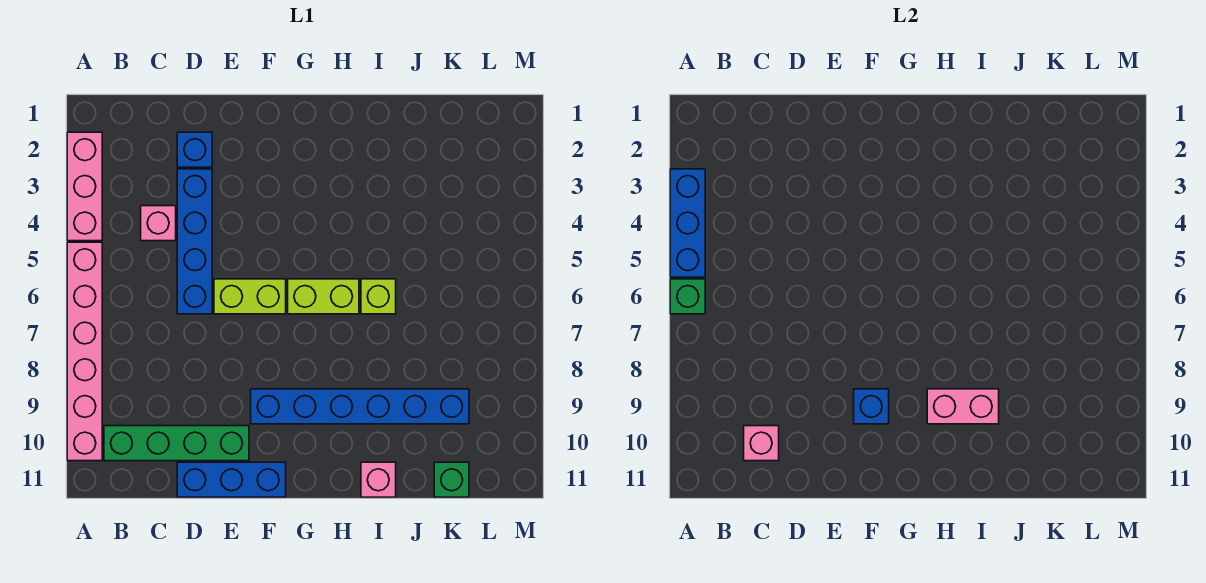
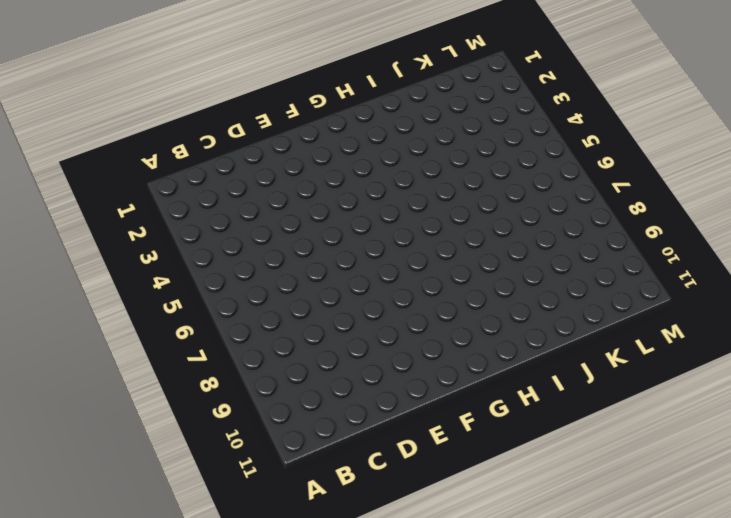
none -> pink brick A2:A4 level 1
none -> pink brick A5:A10 level 1
none -> green brick B10:E10 level 1

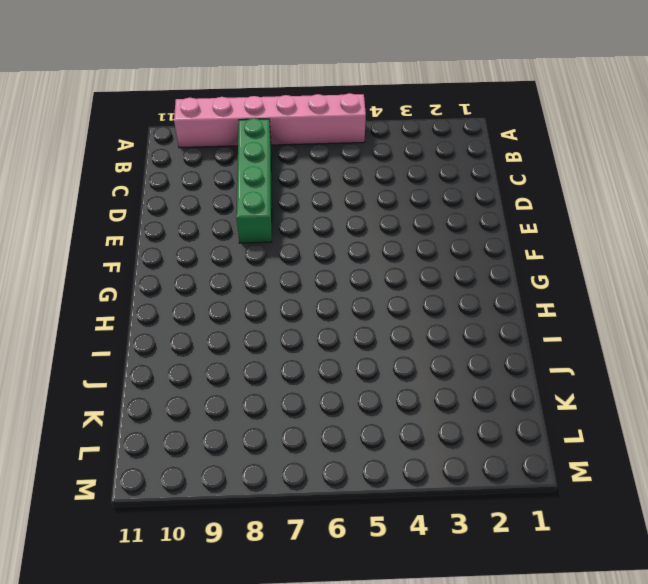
green brick B8:E8 level 1 -> green brick B10:E10 level 1
none -> pink brick A2:A4 level 1
none -> pink brick C4 level 1
none -> blue brick D2 level 1

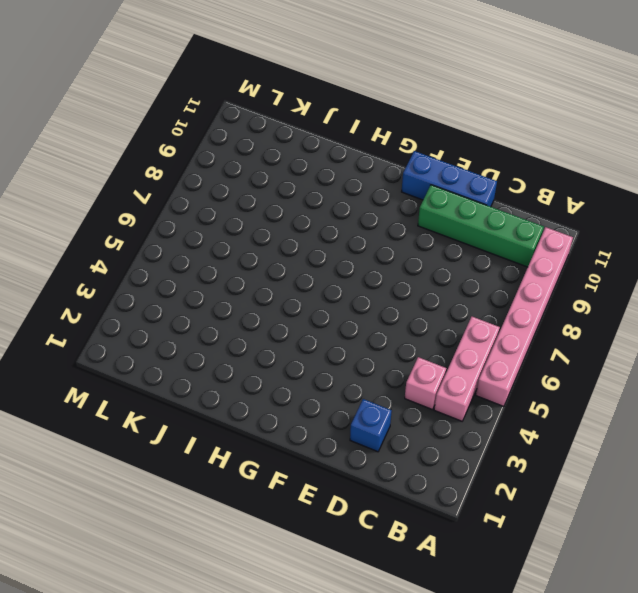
pink brick B4:B6 level 1 -> pink brick A2:A4 level 1
none -> blue brick D3:D6 level 1
none -> lime brick E6:F6 level 1
none -> blue brick F9:K9 level 1

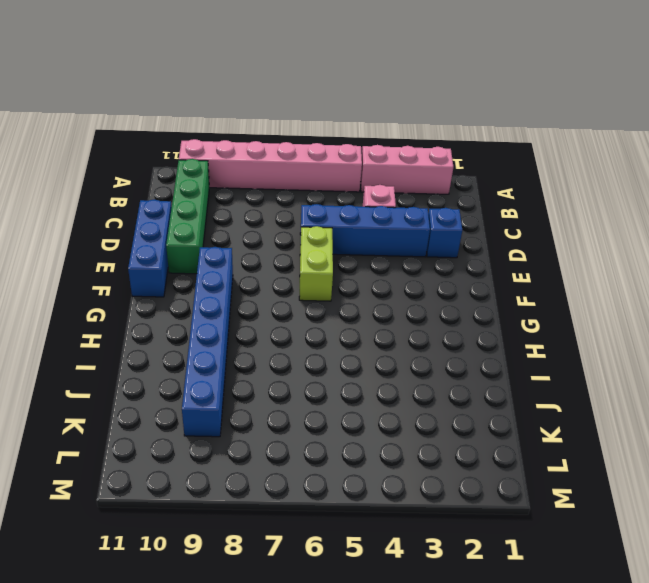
none -> lime brick G6:H6 level 1
none -> lime brick I6 level 1
none -> pink brick I11 level 1

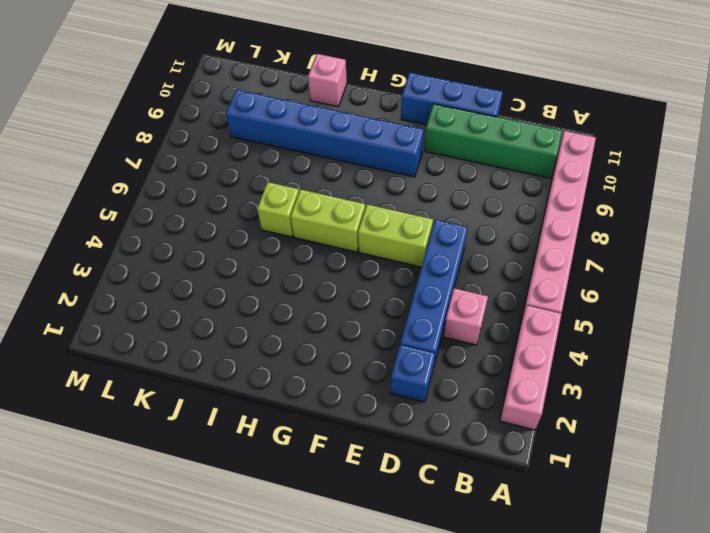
none -> green brick K11 level 1
none -> blue brick A3:A5 level 2
none -> green brick A6 level 2

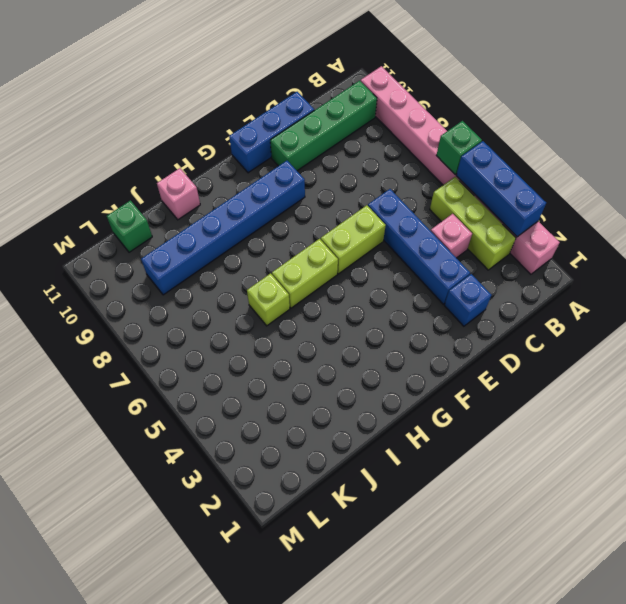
lime brick B3:B5 level 1 -> none
none -> pink brick C10 level 2
none -> blue brick F9 level 2
none -> pink brick H9:I9 level 2

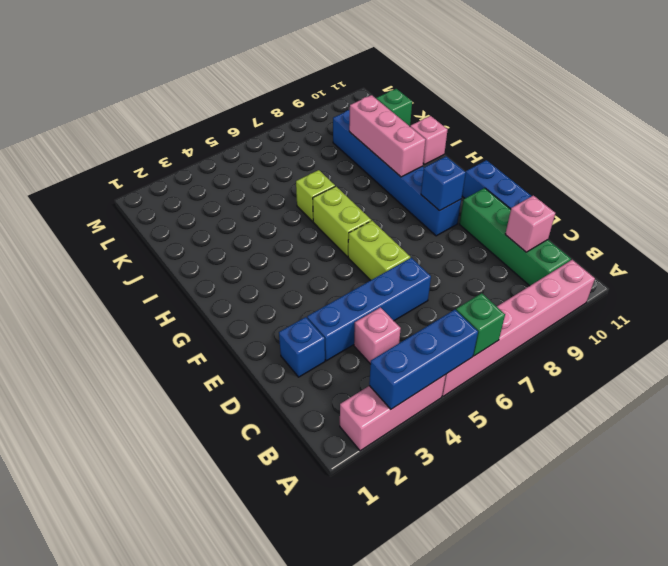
pink brick H9:J9 level 2 -> pink brick H9:I9 level 2

